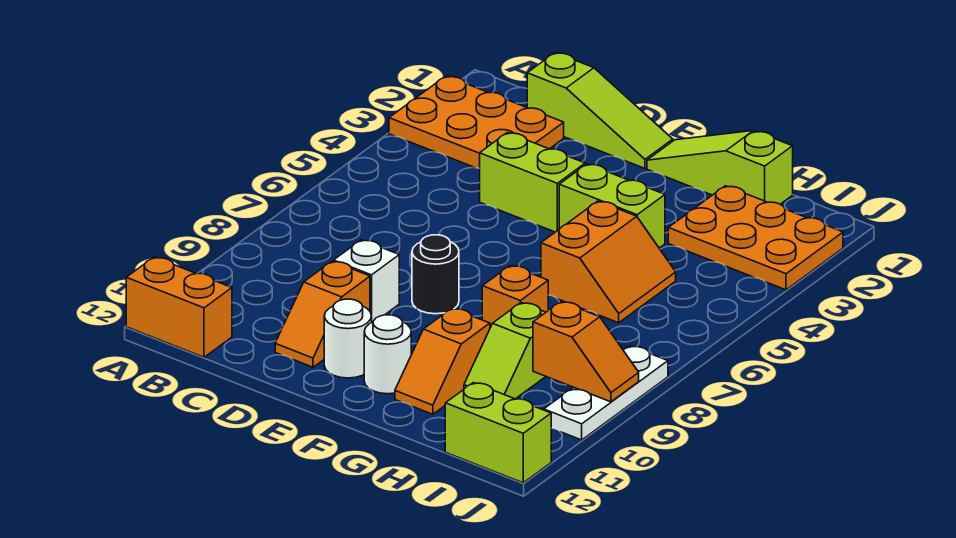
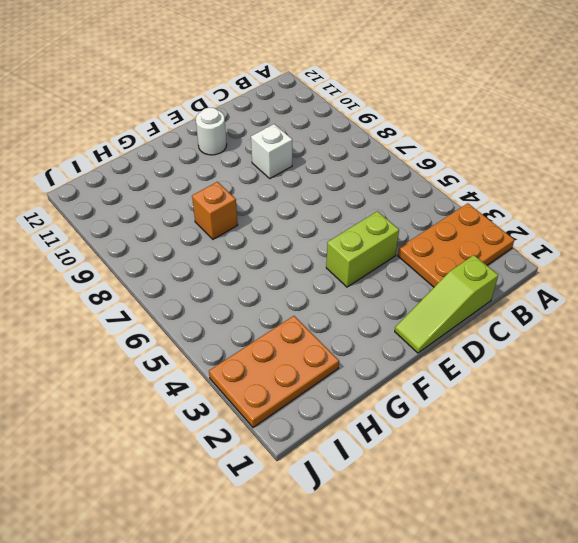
none -> orange brick A12:B12 level 1
none -> orange slope D10:D11 level 1 top 10
none -> black round brick E8 level 1

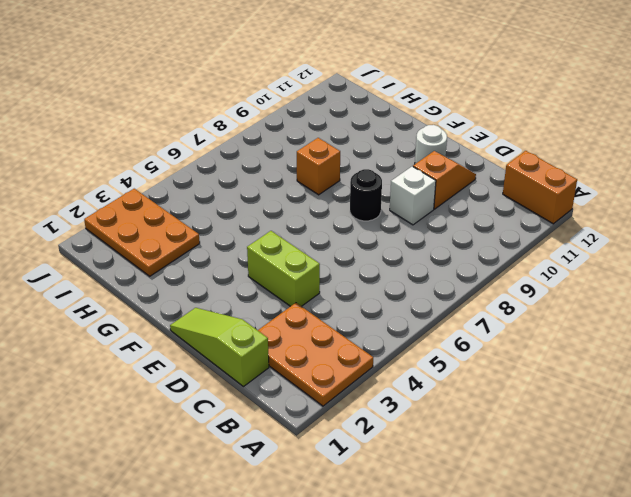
none -> lime slope F1:H1 level 1 top H
none -> lime brick F4:G4 level 1
none -> white round brick F11 level 1

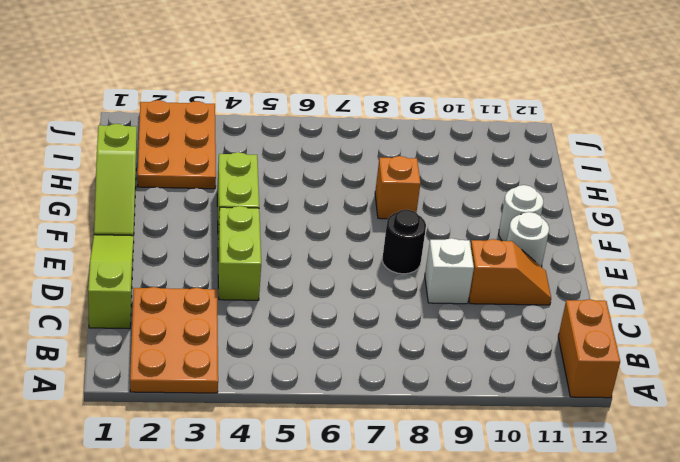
none -> orange slope G5:H6 level 1 top G
none -> orange slope G10:G11 level 1 top 10
none -> lime slope H9:H10 level 1 top 9

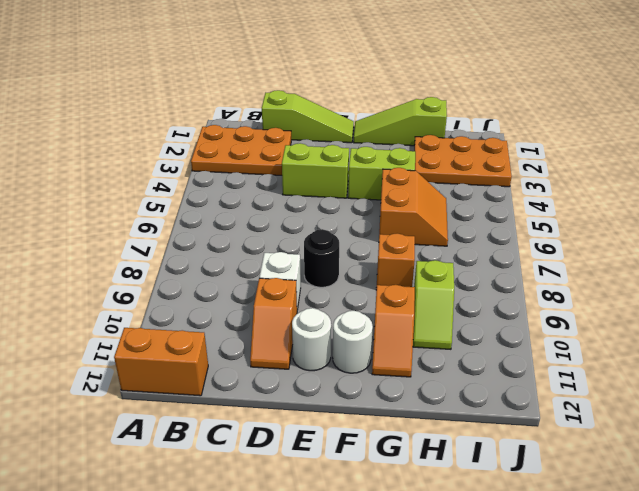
none -> lime brick I12:J12 level 1
none -> white plate J8:J10 level 1
none -> orange slope I9:J9 level 2 top I

